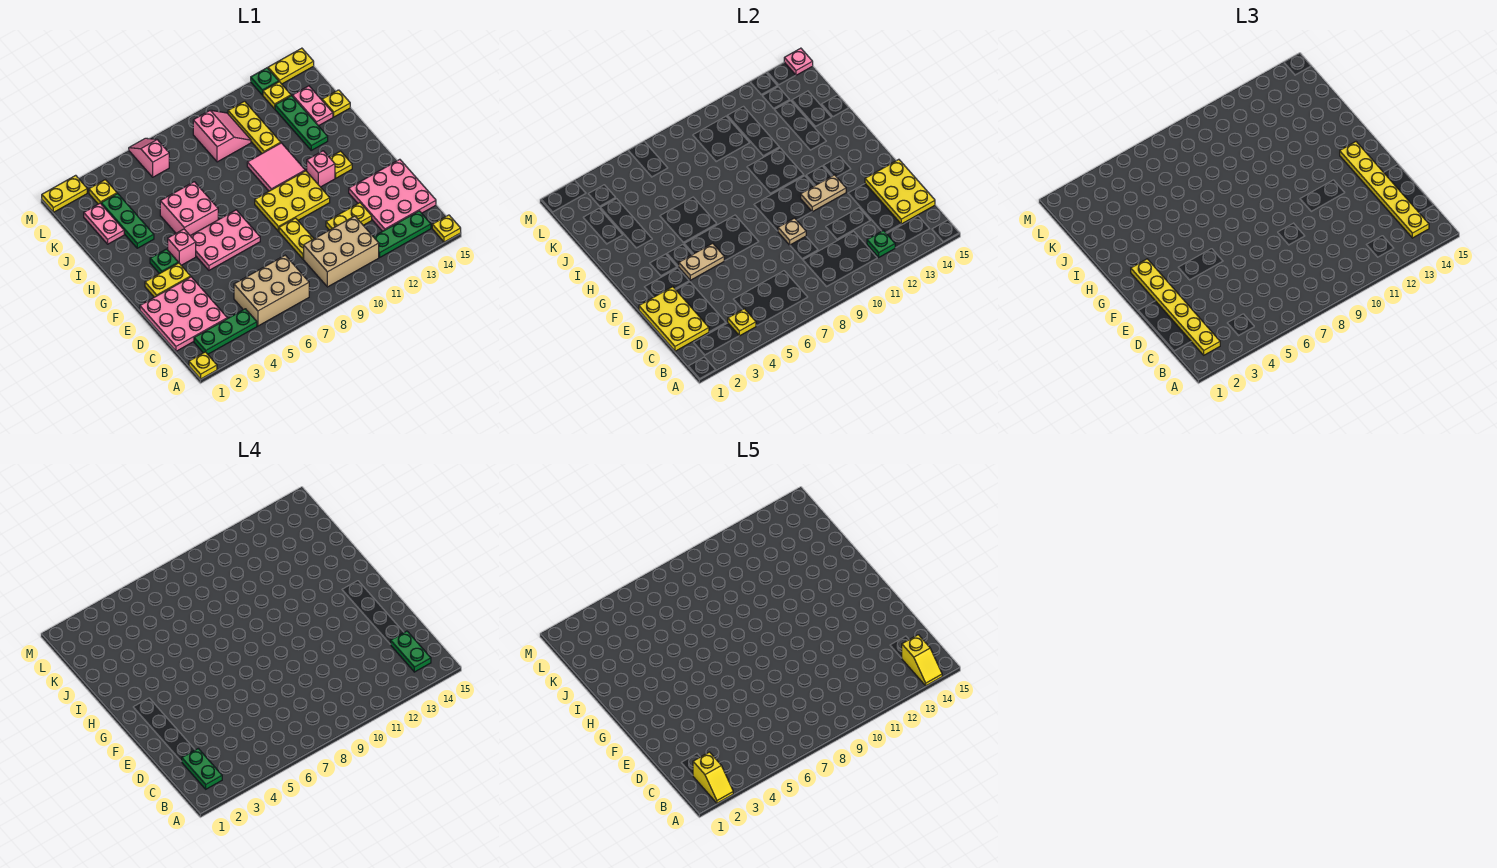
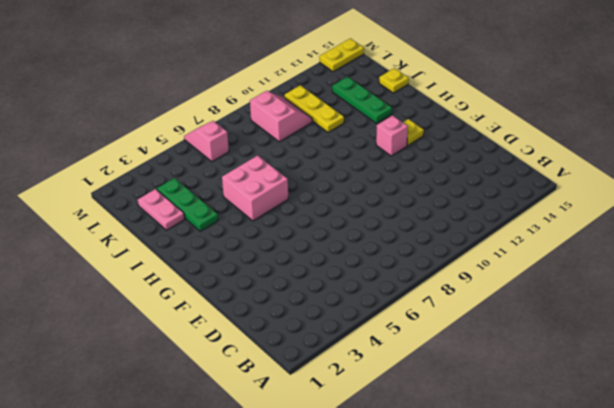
none -> yellow plate A1 level 1
none -> yellow plate A15 level 1
none -> green plate B2:B4 level 1
none -> tan brick B5:C7 level 1

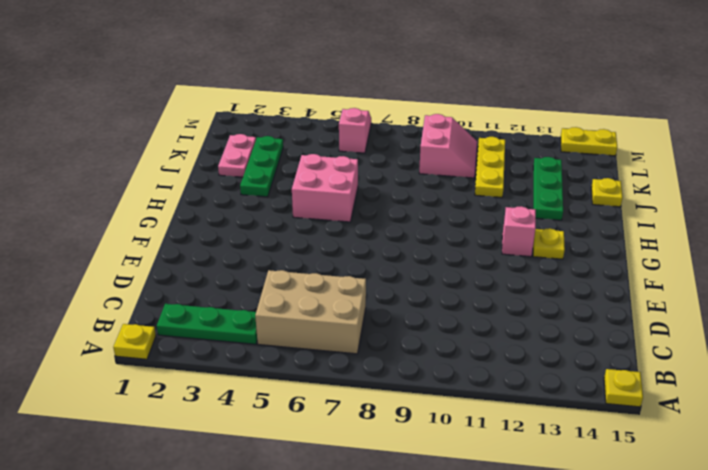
none -> tan brick B9:C11 level 1
none -> green plate B12:B14 level 1
none -> pink plate C1:E3 level 1
none -> pink plate C13:E15 level 1

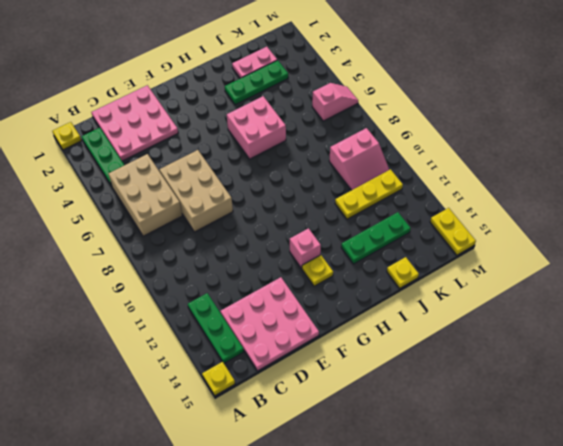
tan brick D6:E8 level 1 -> tan brick B9:C11 level 1
none -> yellow plate D9:E9 level 1
none -> yellow plate D11:D12 level 1
none -> yellow plate F2:F3 level 1
none -> pink plate F5:G7 level 1

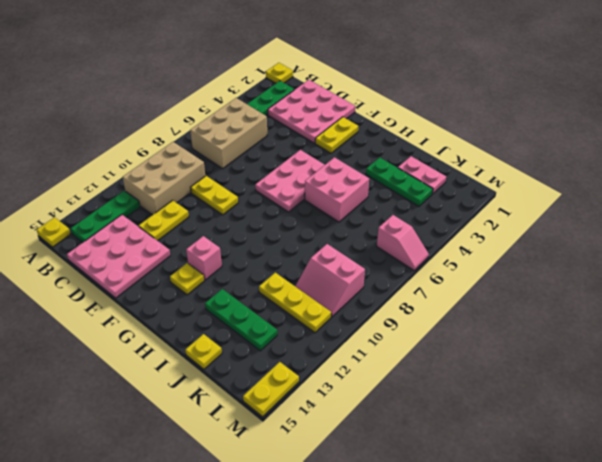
none -> yellow plate F9:G11 level 1
none -> green plate G3 level 1
none -> pink brick G4 level 1
none -> pink tile H10:I11 level 1

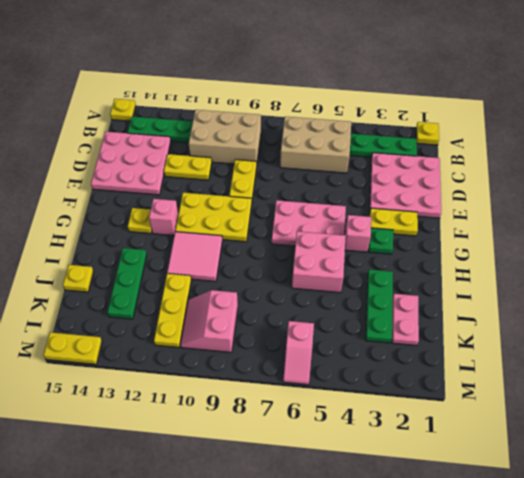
none -> pink plate J14:K14 level 1
none -> yellow plate L3 level 1
none -> yellow plate L13 level 1
none -> yellow plate M1:M2 level 1

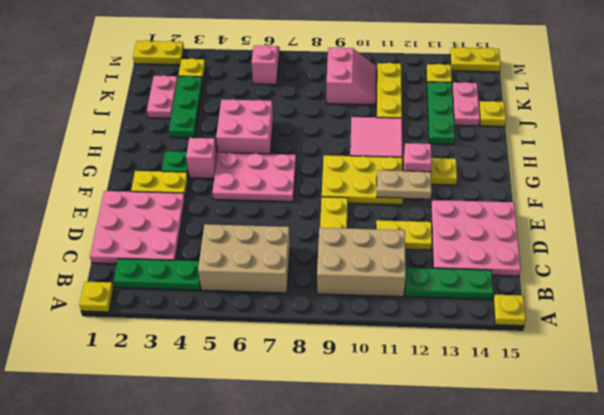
none -> green plate M13 level 1
none -> yellow plate B4 level 2
none -> green plate B12 level 2
none -> yellow plate C1:E2 level 2

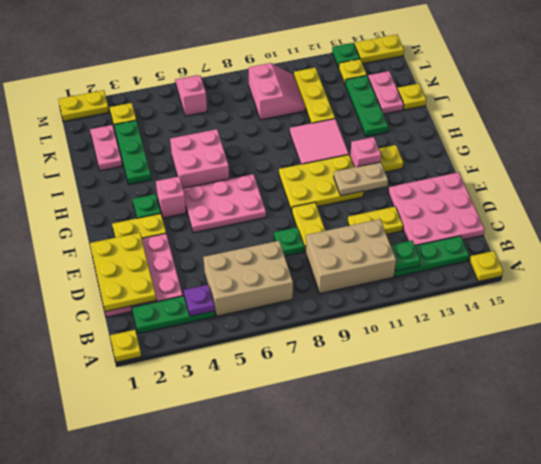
purple plate B4 level 2 -> yellow plate B4 level 2
green plate D8 level 1 -> none
none -> yellow plate C14:E15 level 2
none -> tan plate E9 level 2
none -> tan plate F4:F5 level 2
none -> pink plate M15 level 2

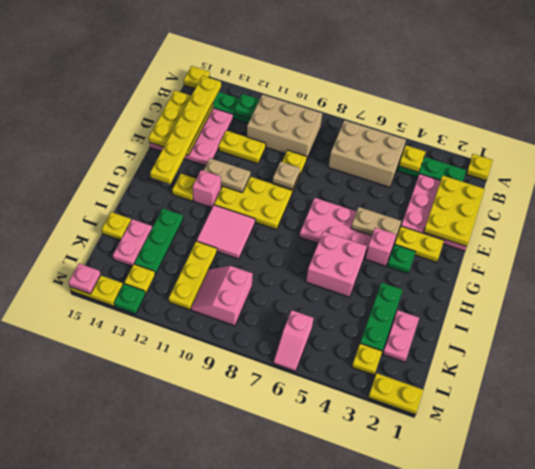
none -> yellow plate B2:G2 level 3
none -> green plate B2:C2 level 4
none -> green plate B14:C14 level 4
none -> yellow slope A2:B2 level 5 top B

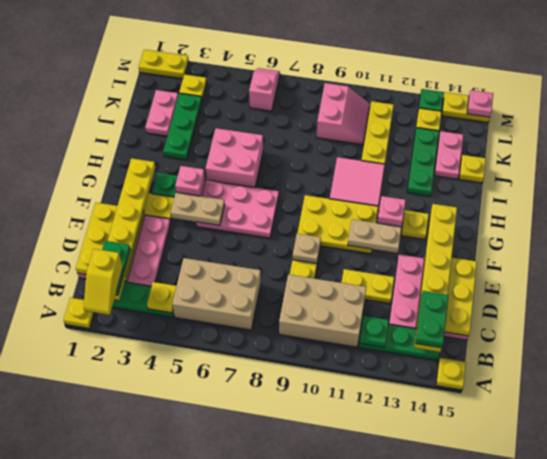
none -> yellow slope A14:B14 level 5 top B

